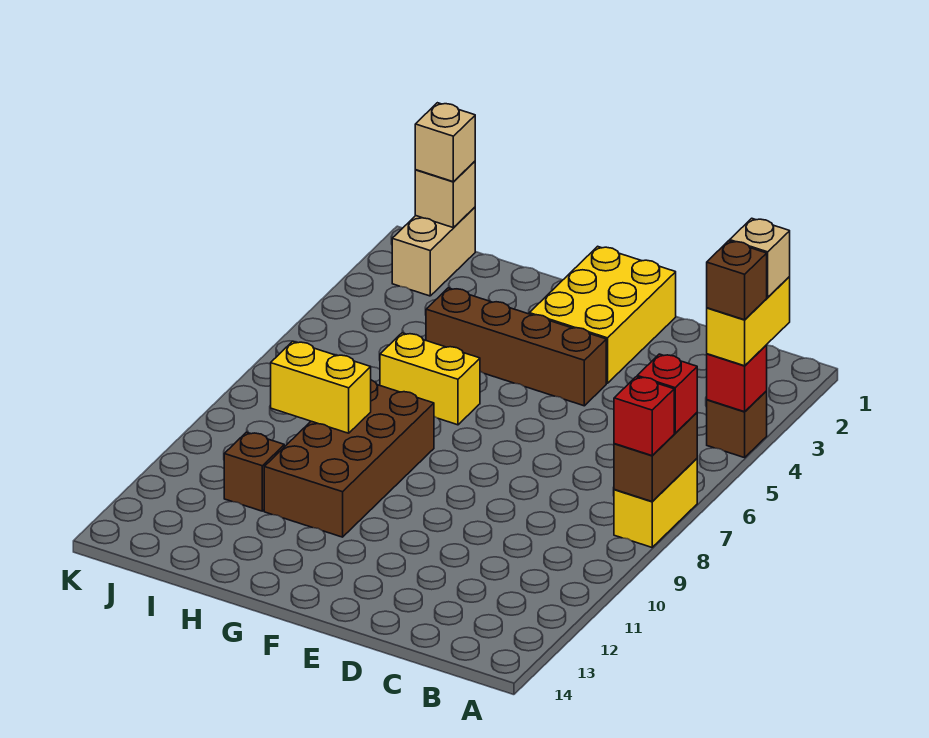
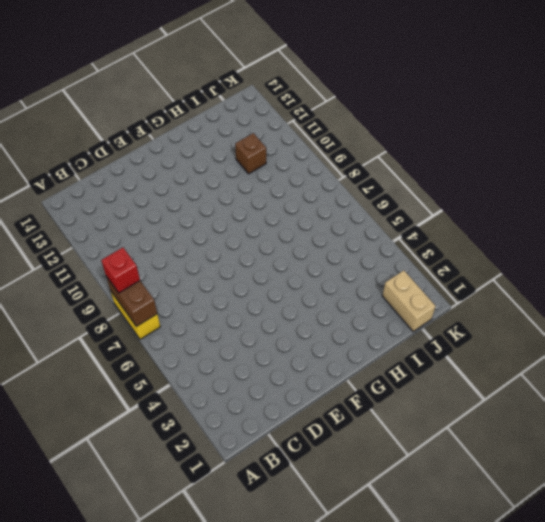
none -> brown brick A4 level 1
none -> yellow brick E1:F3 level 1
none -> brown brick E4:H4 level 1

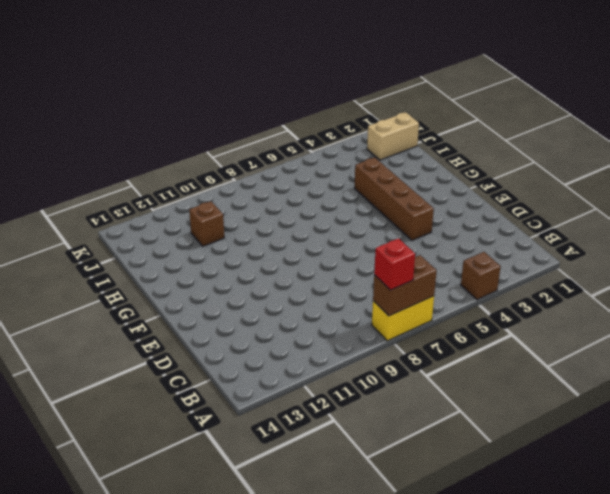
none -> yellow brick E1:F3 level 1
none -> yellow brick G6:H6 level 1
none -> brown brick G8:H11 level 1

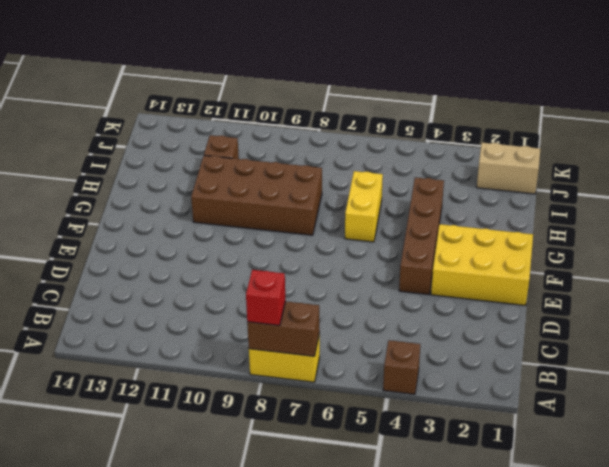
none -> red brick A4 level 2
none -> yellow brick H9:I9 level 2
none -> tan brick J1 level 2

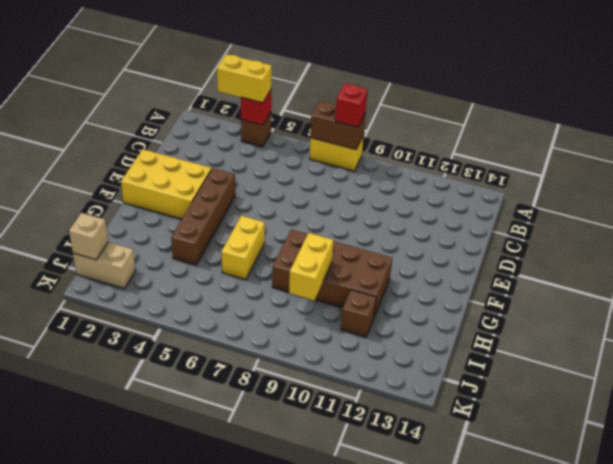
none -> red brick A7 level 3
none -> tan brick J1 level 3
none -> tan brick A3 level 4

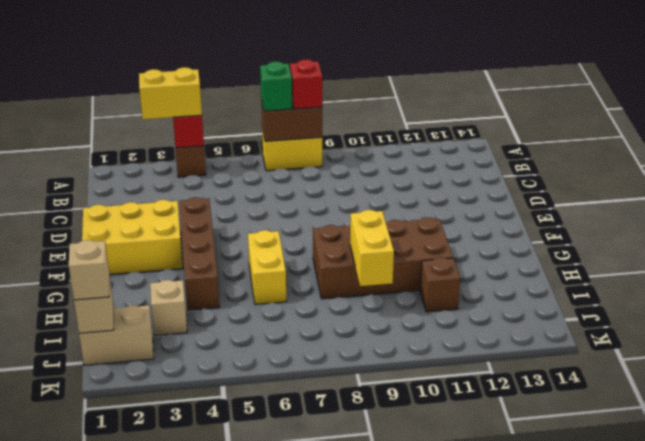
green brick A7 level 3 -> red brick A7 level 3
tan brick I3 level 1 -> tan brick A3 level 4
none -> brown brick A4 level 4

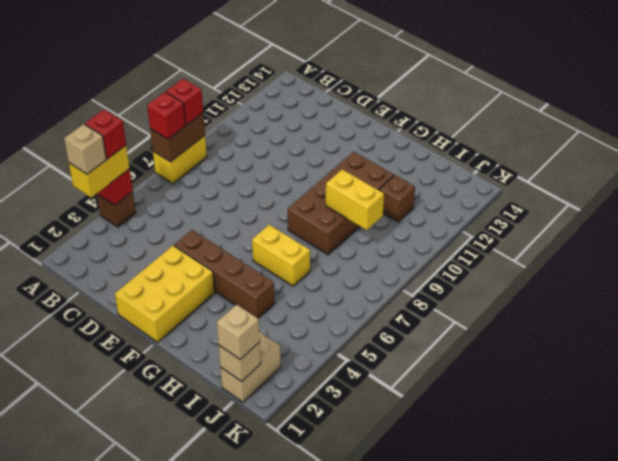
red brick A4 level 4 -> brown brick A4 level 4

